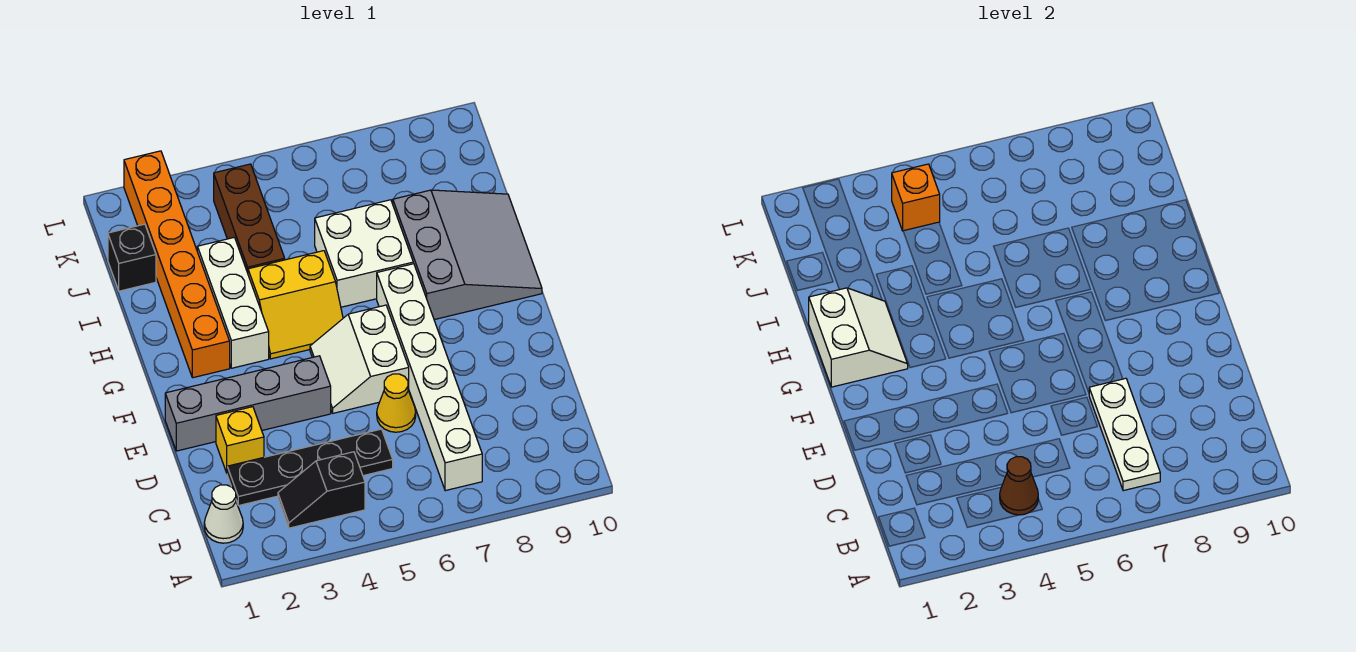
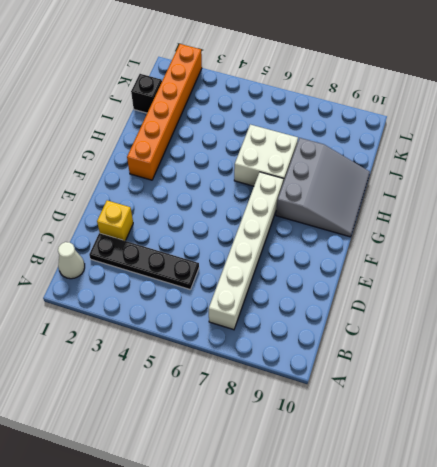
none -> black slope B3:B4 level 1 top 4
none -> yellow cone D6 level 1
none -> grey brick E1:E4 level 1

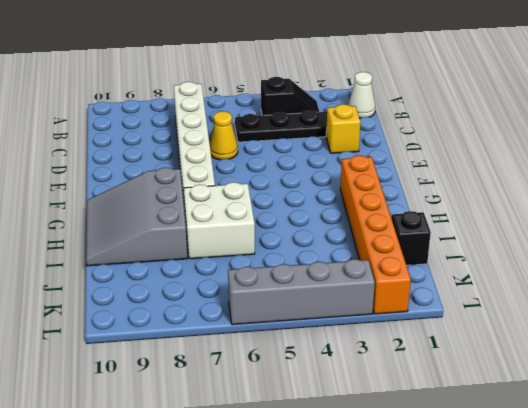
grey brick L3:L6 level 1 -> grey brick E1:E4 level 1
none -> white slope E5:F6 level 1 top 6
none -> white brick G3:I3 level 1
none -> yellow slope G4:H5 level 1 top H

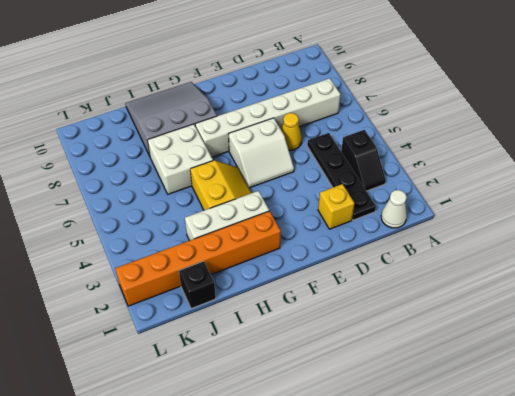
none -> grey brick E1:E4 level 1
none -> brown brick I4:K4 level 1
none -> brown cone B4 level 2

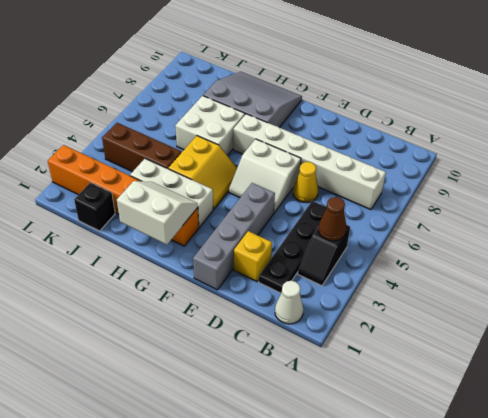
none -> white plate B7:D7 level 2
none -> orange brick K4 level 2

